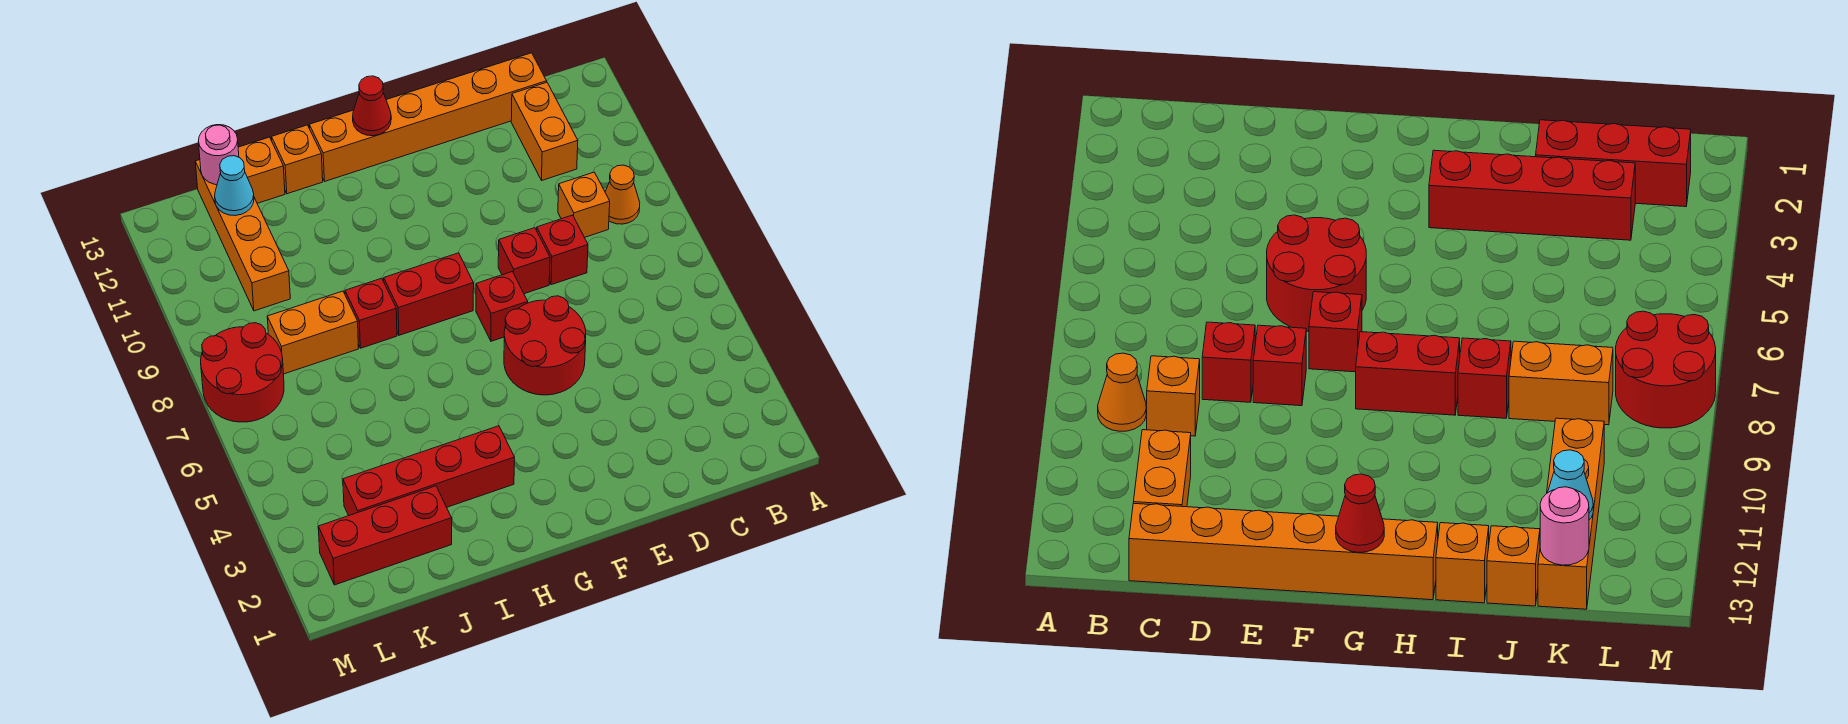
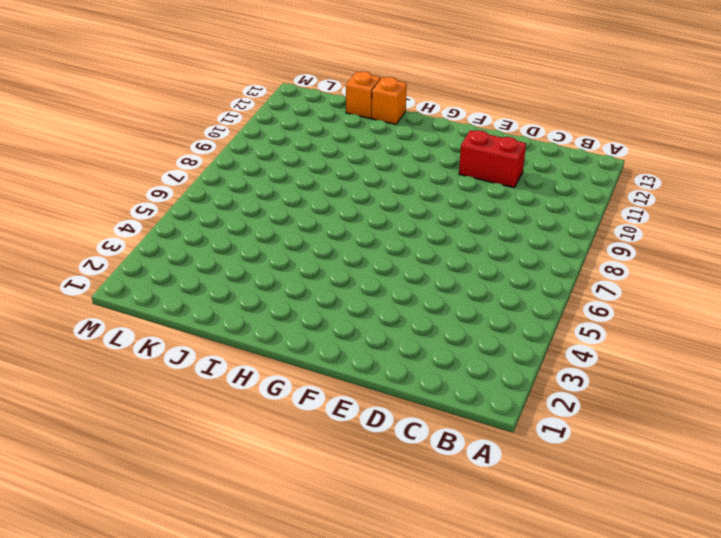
red brick D11:E11 level 1 -> red brick G8:H8 level 1
none -> orange cone B9 level 1
none -> orange brick C9 level 1
none -> orange brick C11:C12 level 1

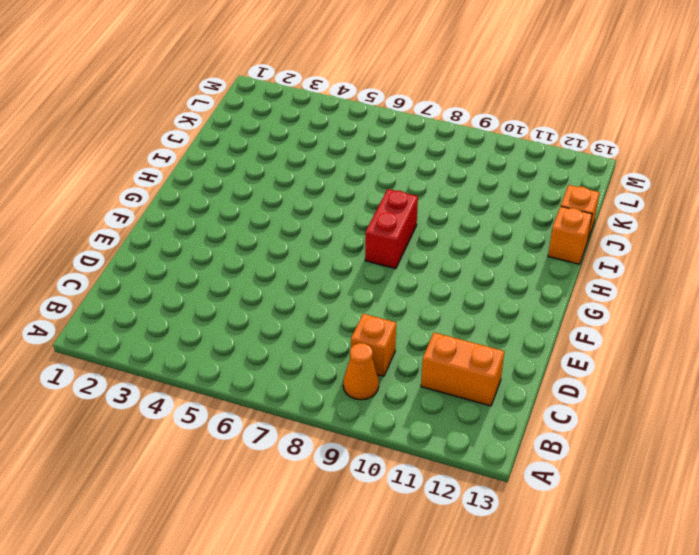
none -> orange brick C13:H13 level 1
none -> red brick D8 level 1
none -> red round brick E5:F6 level 1

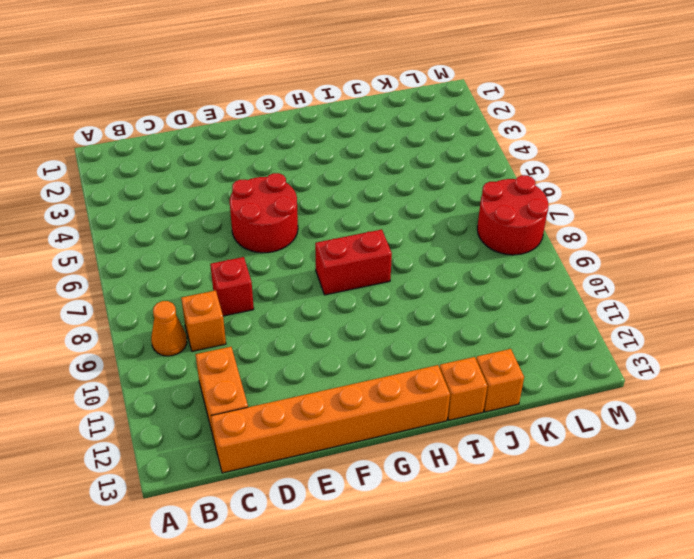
none -> red brick E8 level 1
none -> red brick F7 level 1
none -> red brick H3:K3 level 1

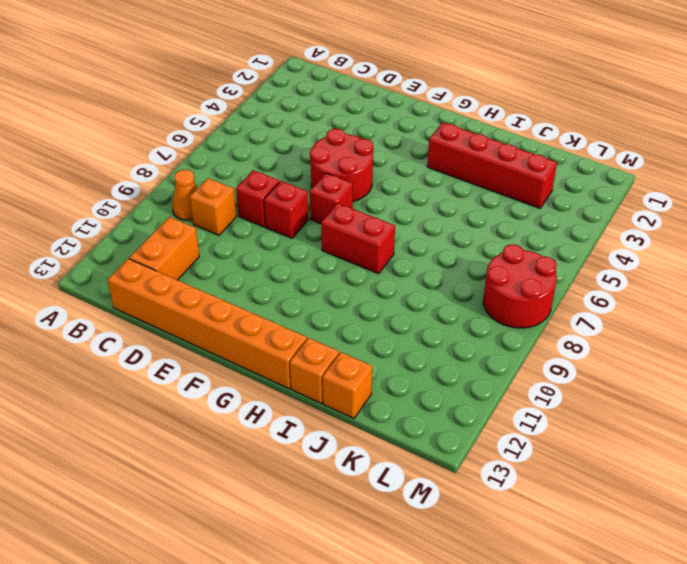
none -> red brick I8 level 1
none -> red brick J2:L2 level 1
none -> orange brick J8:K8 level 1

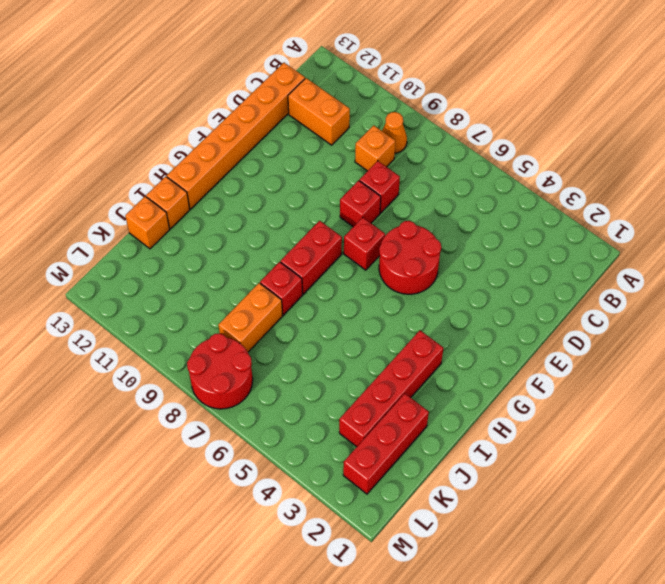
none -> orange brick K10:K13 level 1
none -> red cone G13 level 2
none -> cyan cone K12 level 2

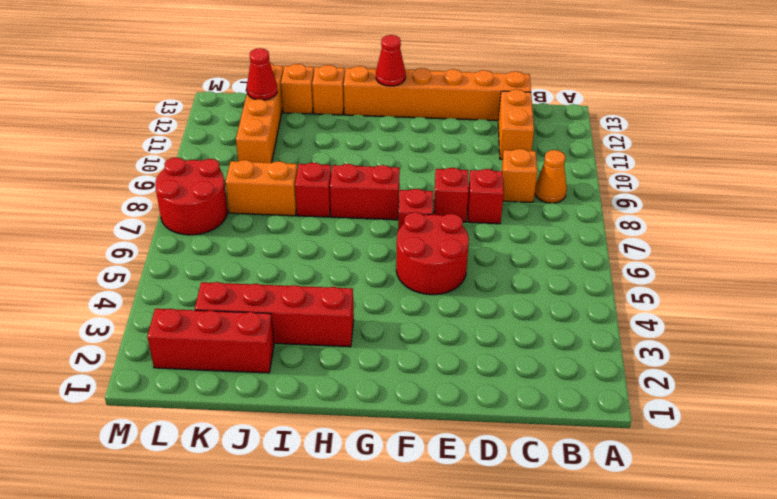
red cone K12 level 2 -> cyan cone K12 level 2
none -> pink round brick K13 level 2

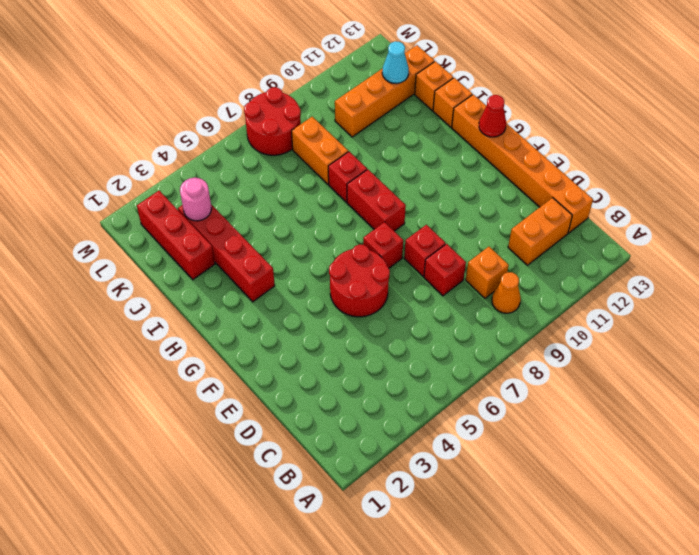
pink round brick K3 level 2 -> pink round brick K13 level 2

